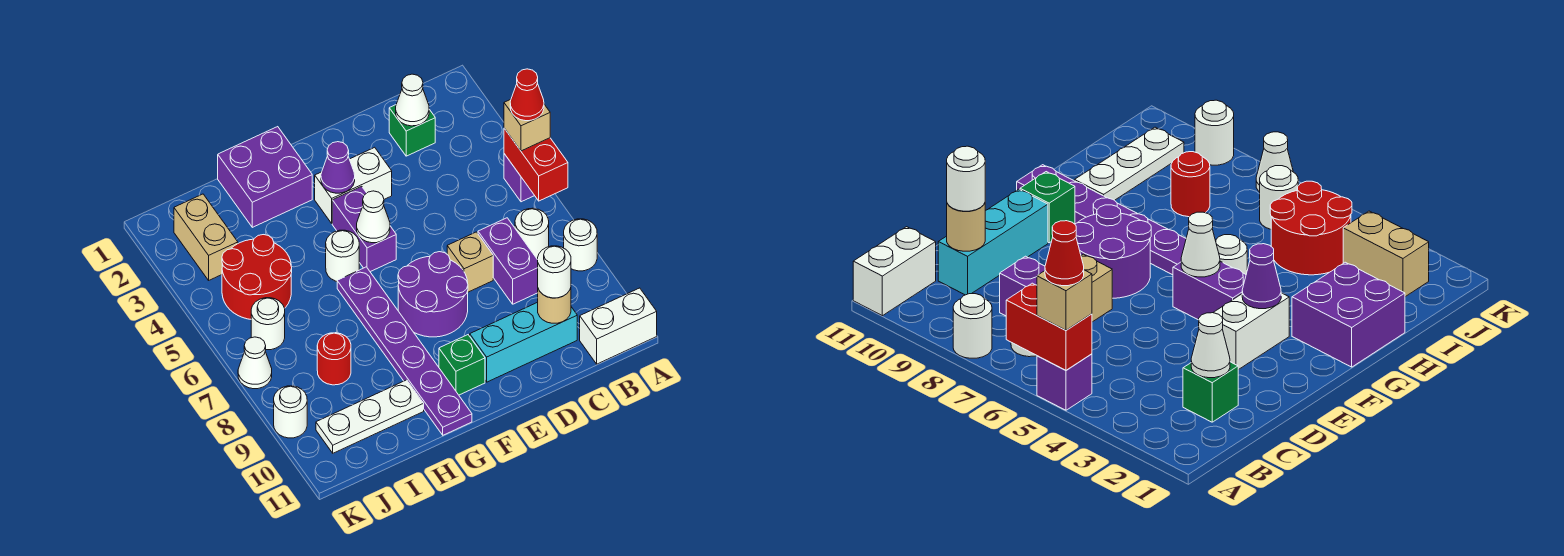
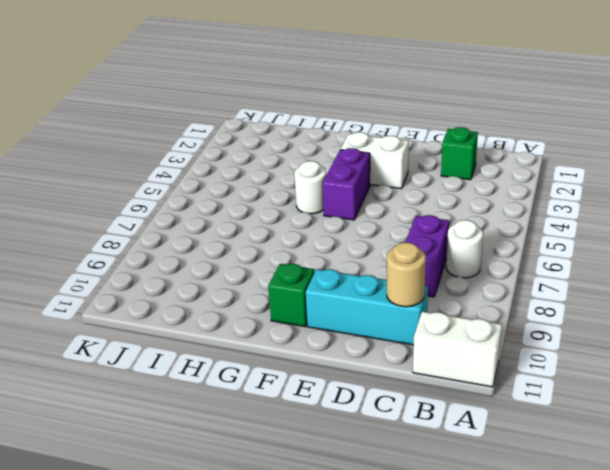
none -> purple brick A5 level 1
none -> white round brick A8 level 1
none -> tan brick D7 level 1
none -> purple round brick E7:F8 level 1

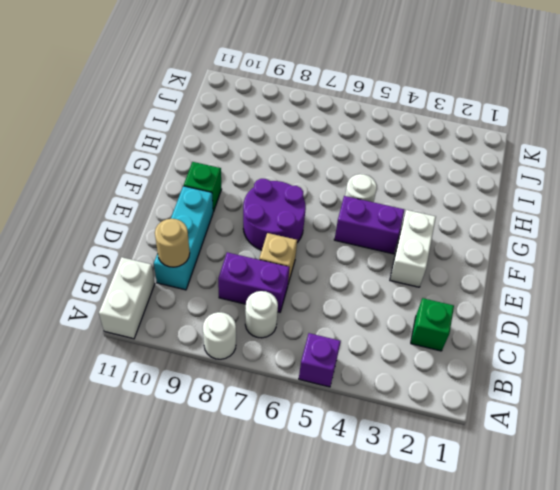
none -> purple brick G1:H2 level 1
none -> purple plate G6:G11 level 1
none -> white plate H10:J10 level 1
none -> red round brick I4:J5 level 1

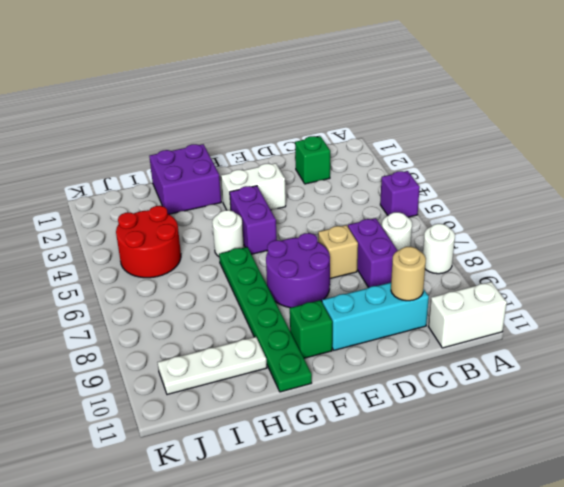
green plate G6:G11 level 1 -> purple plate G6:G11 level 1
none -> red round brick I8 level 1
none -> tan brick J2:J3 level 1
none -> white round brick J6 level 1
none -> white cone K7 level 1

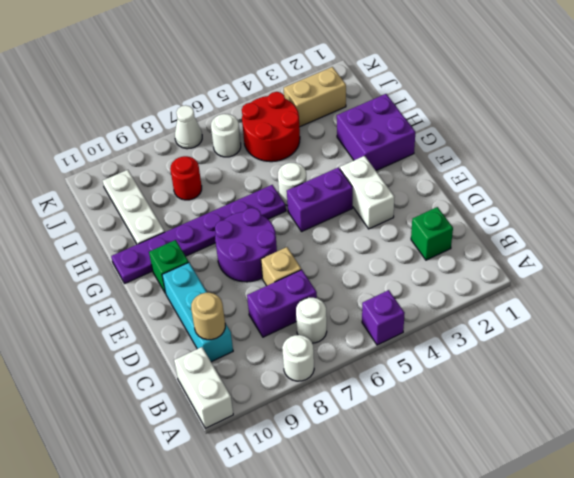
none -> white round brick K9 level 1
none -> red brick A5:A6 level 2
none -> white cone C2 level 2
none -> purple cone F3 level 2

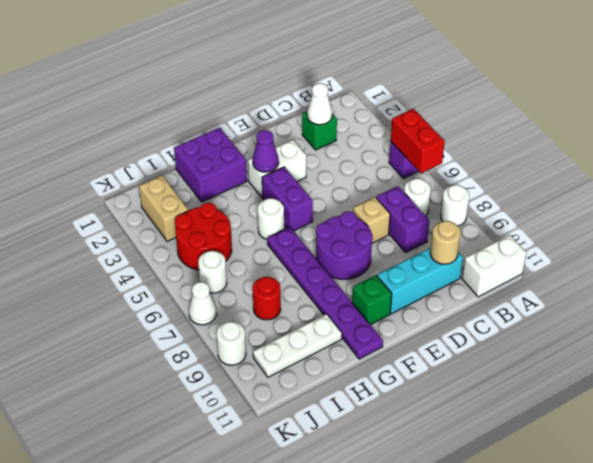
none -> white cone F5 level 2
none -> tan brick A5 level 3
none -> white round brick C10 level 3
none -> red cone A5 level 4

